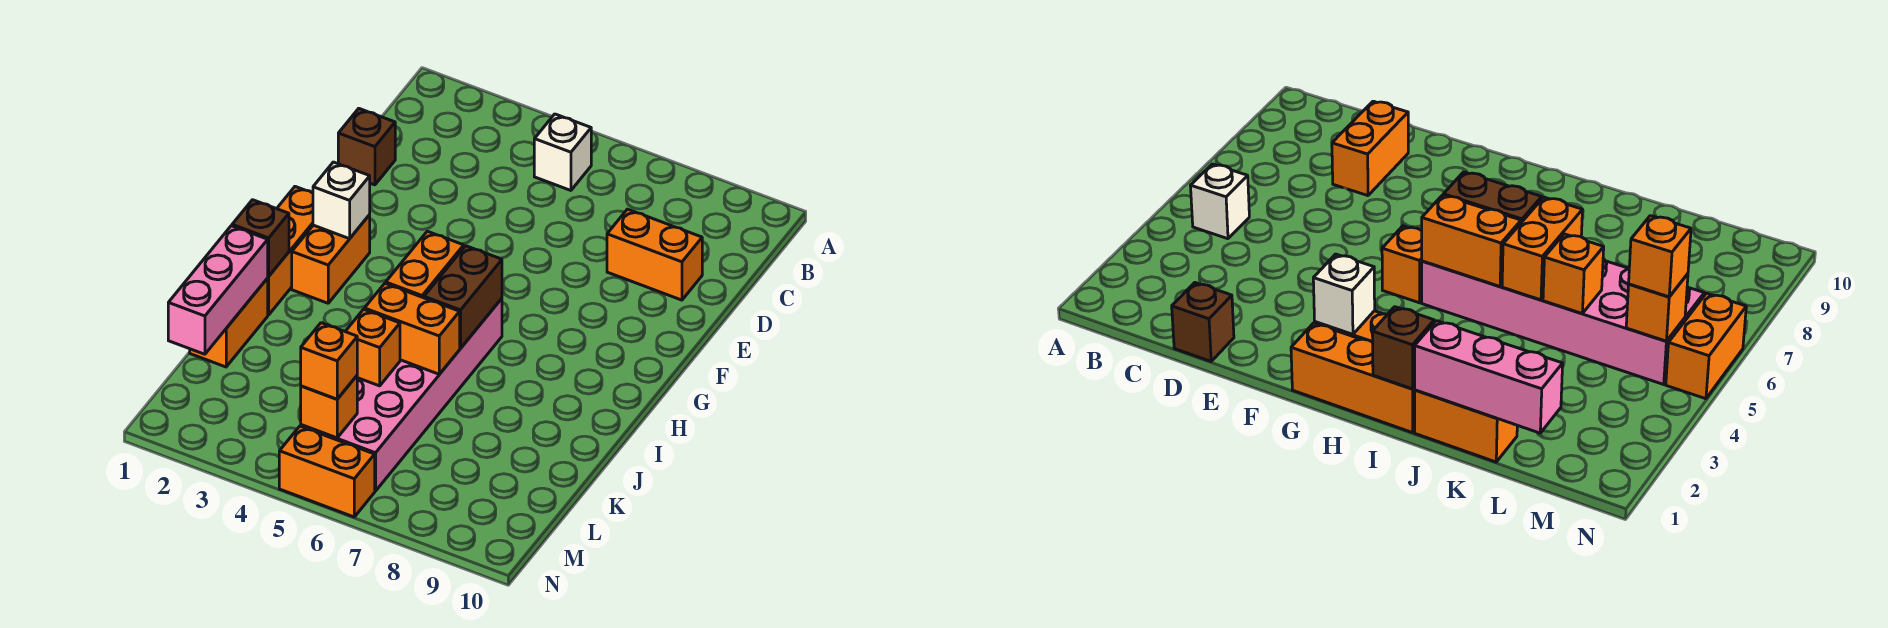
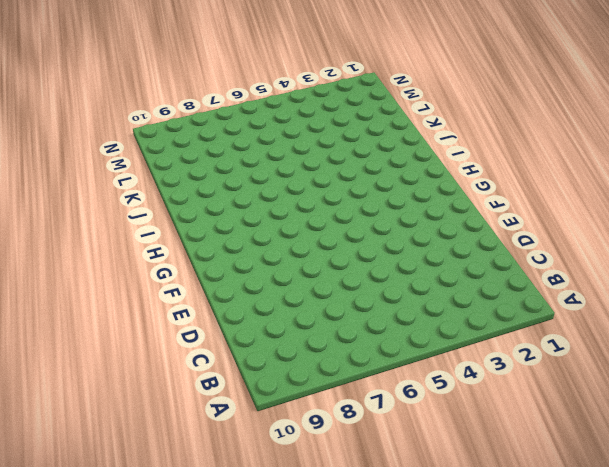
none -> white brick B5 level 1
none -> brown brick D1 level 1
none -> orange brick D8:D9 level 1

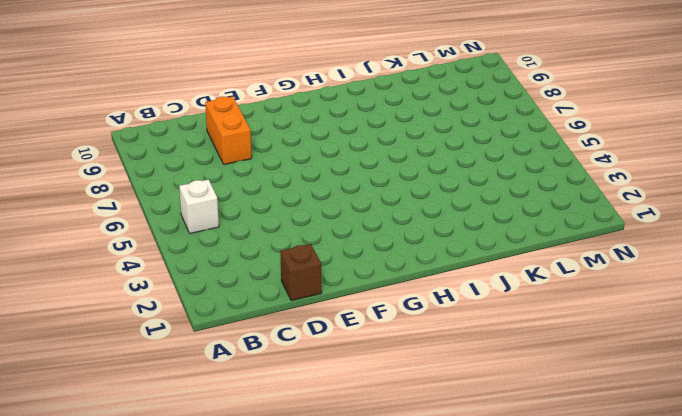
none -> orange brick G1:I1 level 1
none -> orange brick G2:H2 level 1
none -> orange brick G5 level 1

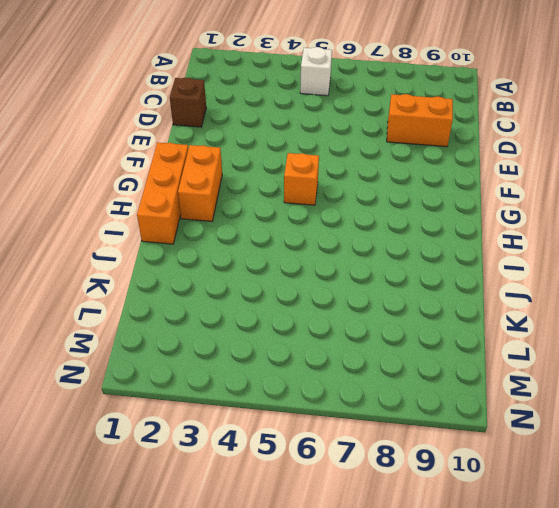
none -> pink brick H5:M6 level 1
none -> orange brick J1:K1 level 1
none -> orange brick N5:N6 level 1

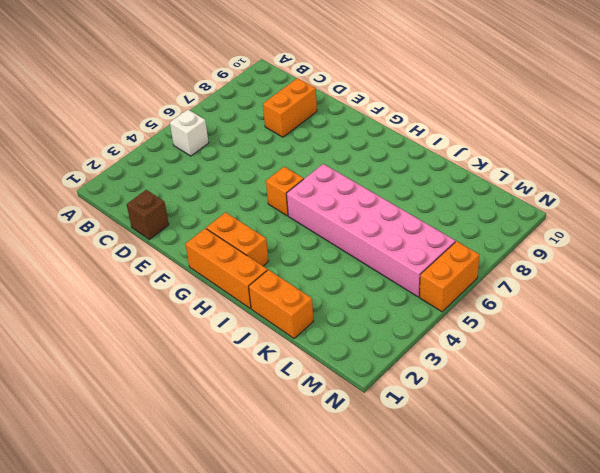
none -> white brick G2 level 2
none -> orange brick H5:I5 level 2
none -> brown brick H6:I6 level 2

